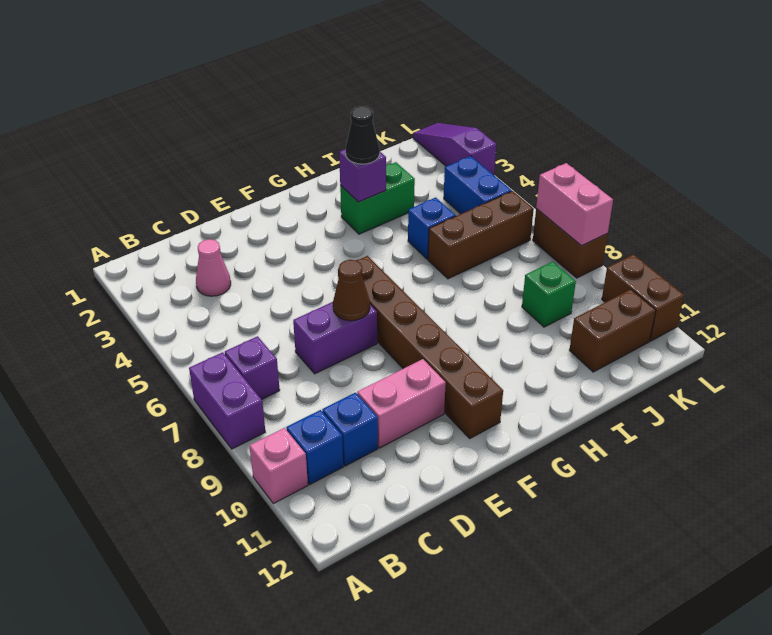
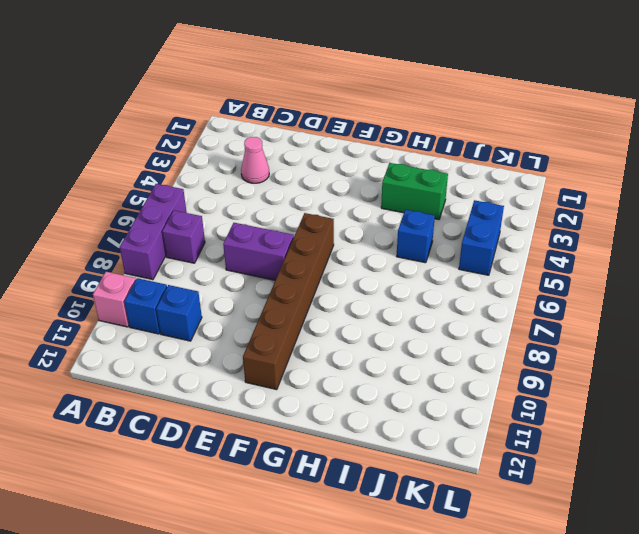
purple brick A6:A8 level 1 -> purple brick A7:A8 level 1
none -> pink brick D10:E10 level 1
none -> brown brick I6:K6 level 1
none -> green brick J9 level 1

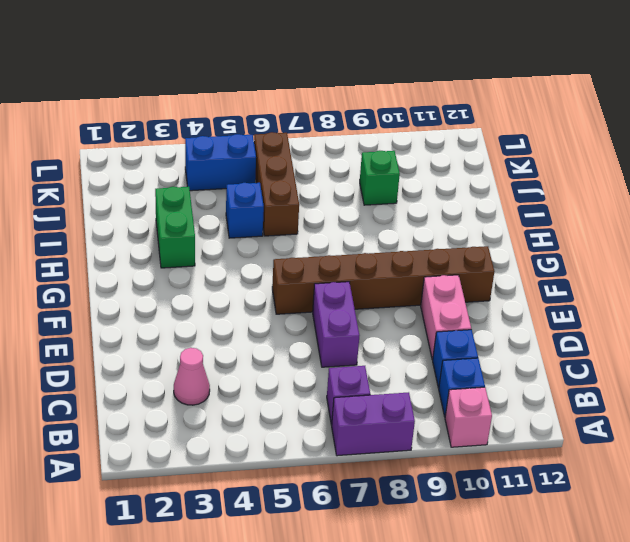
none -> brown brick J11:K11 level 1
none -> purple slope L1:L3 level 1 top 3
none -> brown brick L7:L8 level 1

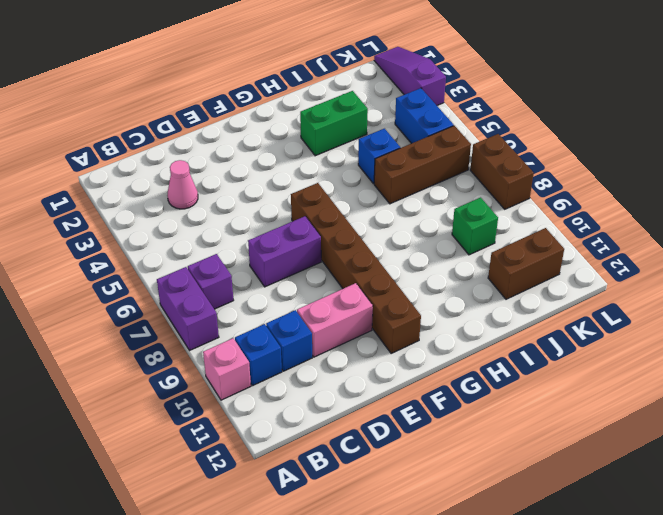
none -> brown brick L10:L11 level 1
none -> brown cone E7 level 2
none -> purple brick H3 level 2

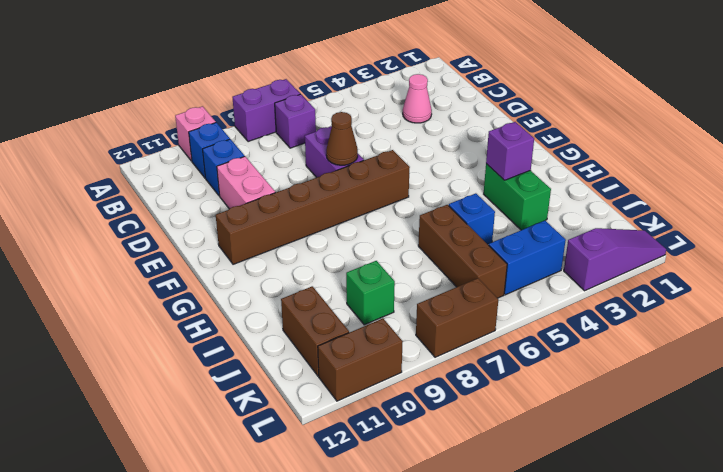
none -> pink brick L7:L8 level 2
none -> black cone H3 level 3

